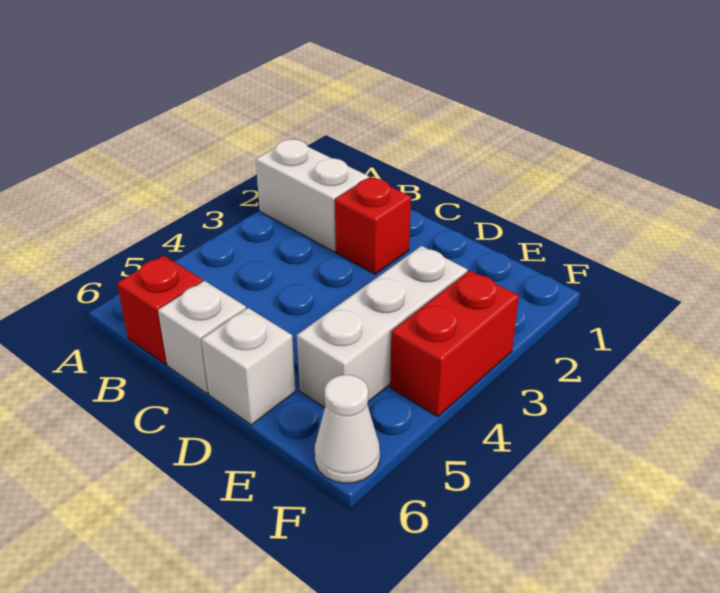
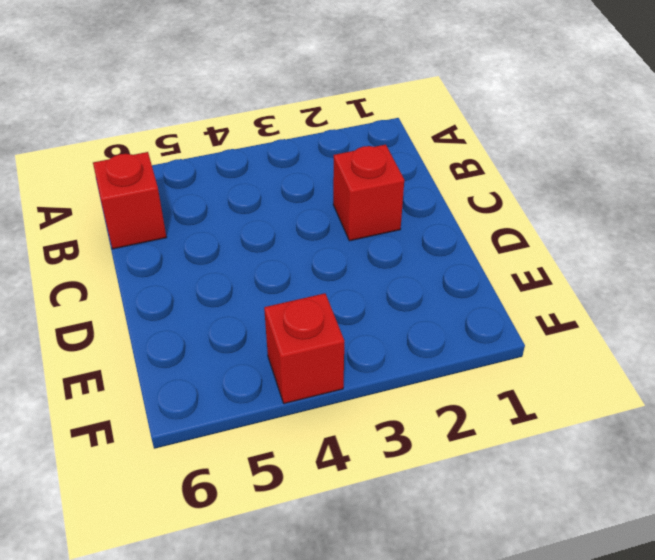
red brick F4 level 1 -> red brick F3:F4 level 1
none -> white brick A2:B2 level 1
none -> white brick C6 level 1

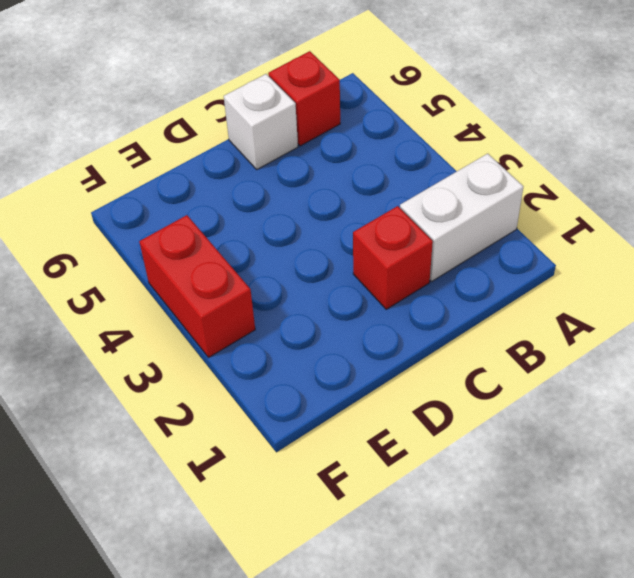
none -> white brick D6 level 1
none -> white brick E3:E5 level 1

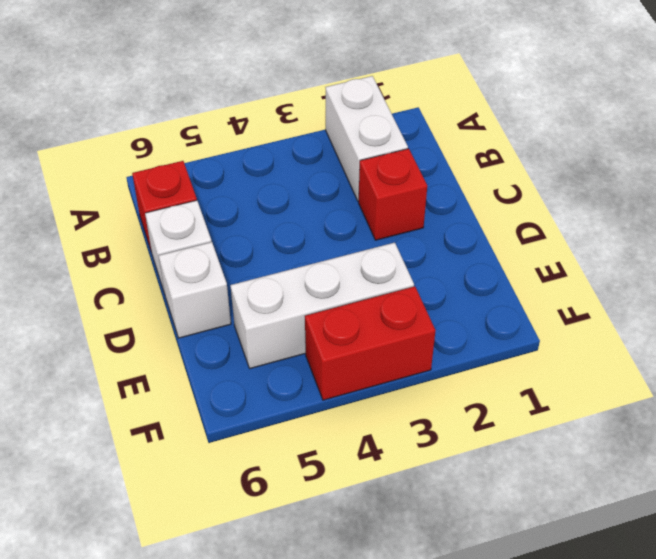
none -> white cone F6 level 1

